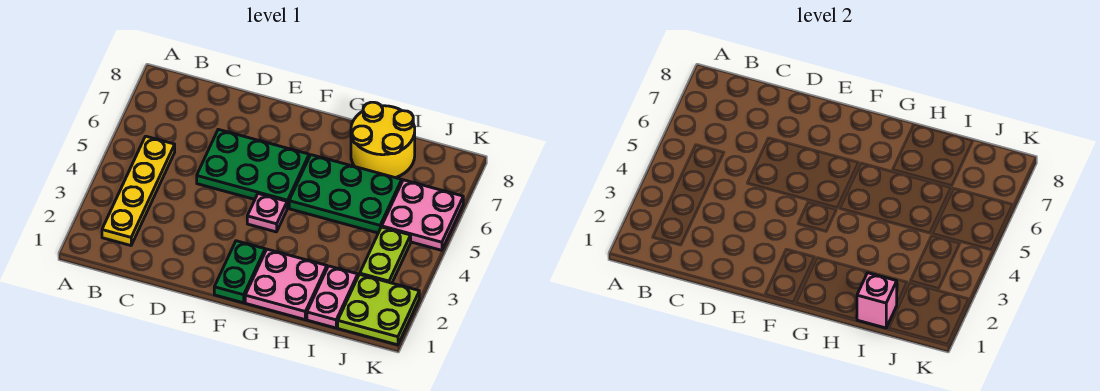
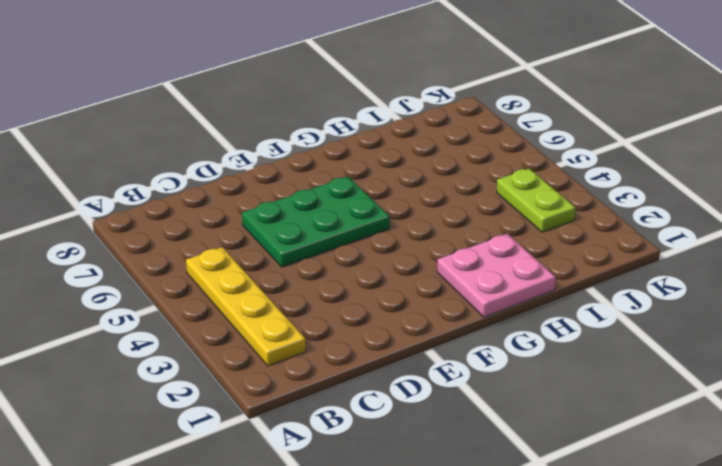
none -> green plate F1:F2 level 1
none -> pink plate F4 level 1
none -> green plate G5:I6 level 1

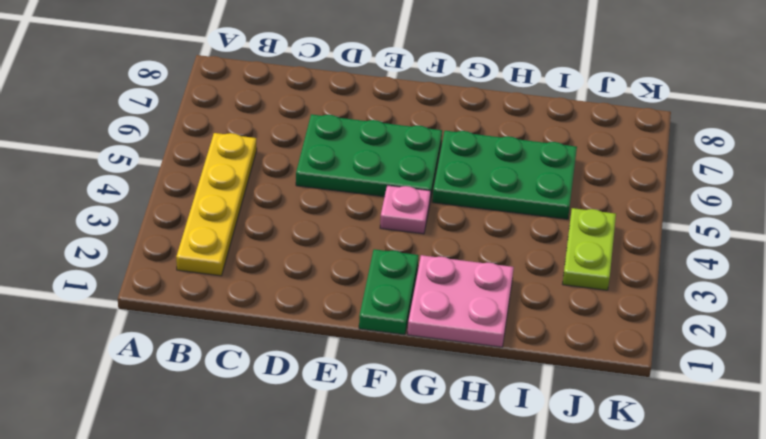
none -> yellow round brick H7:I8 level 1
none -> pink plate I1:I2 level 1
none -> lime plate J1:K2 level 1

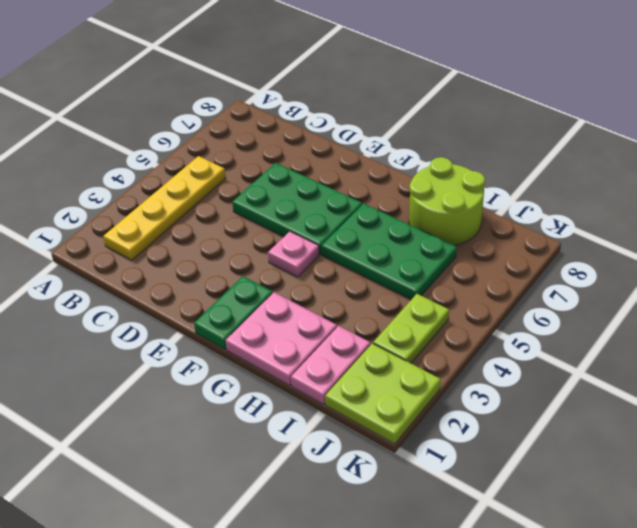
lime round brick H7:I8 level 1 -> yellow round brick H7:I8 level 1
none -> pink plate J5:K6 level 1
none -> pink brick I1 level 2

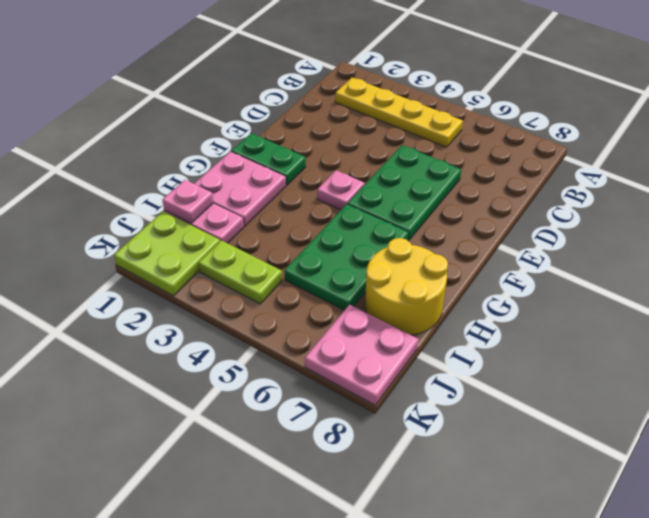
pink plate I1 level 2 -> pink brick I1 level 2
pink plate J7:K8 level 1 -> pink plate J5:K6 level 1

